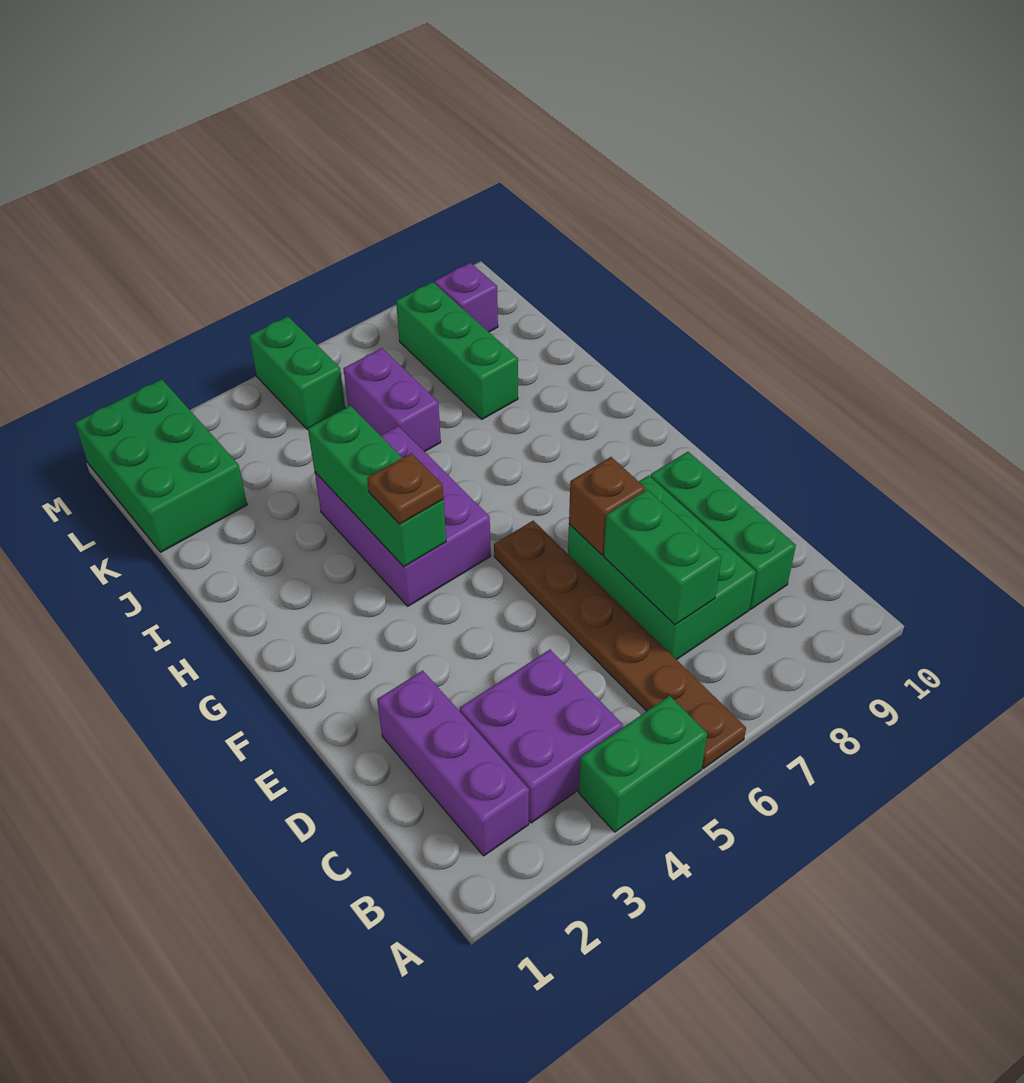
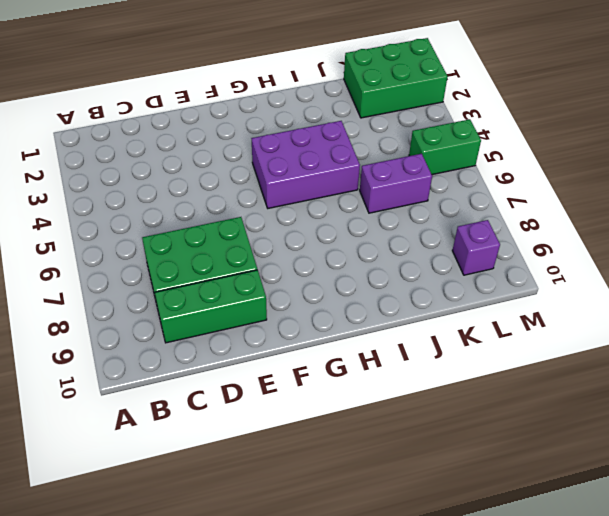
none -> green brick A4:A5 level 1
none -> brown plate A6:F6 level 1
none -> purple brick B2:D2 level 1

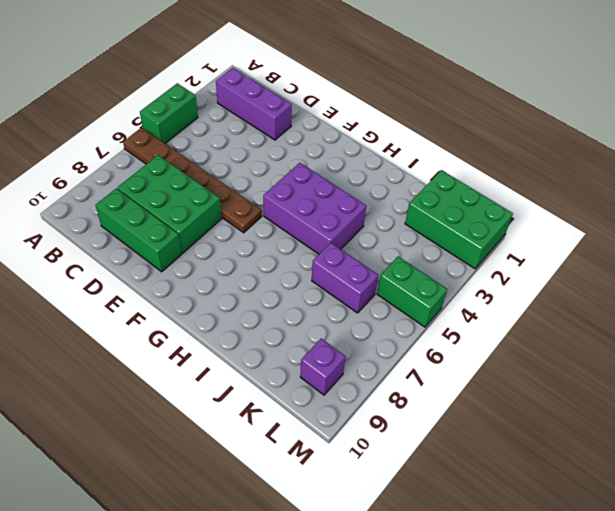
none -> purple brick B3:C4 level 1
none -> green brick J8:L8 level 1
none -> green brick C7:D7 level 2

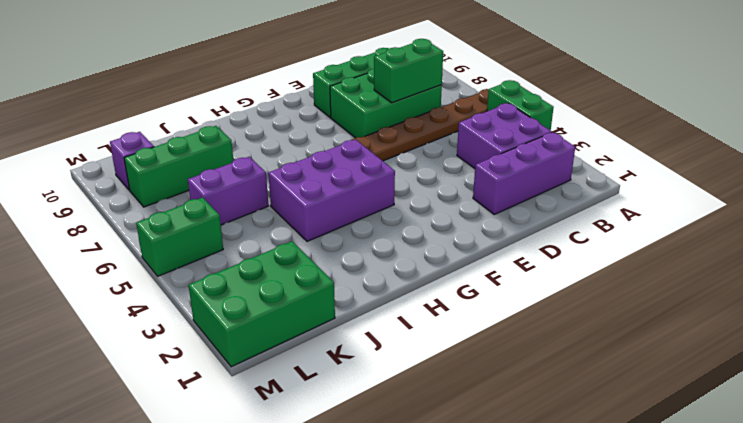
none -> brown brick E7 level 2
none -> green brick G4:I4 level 2
none -> brown plate G4 level 3

